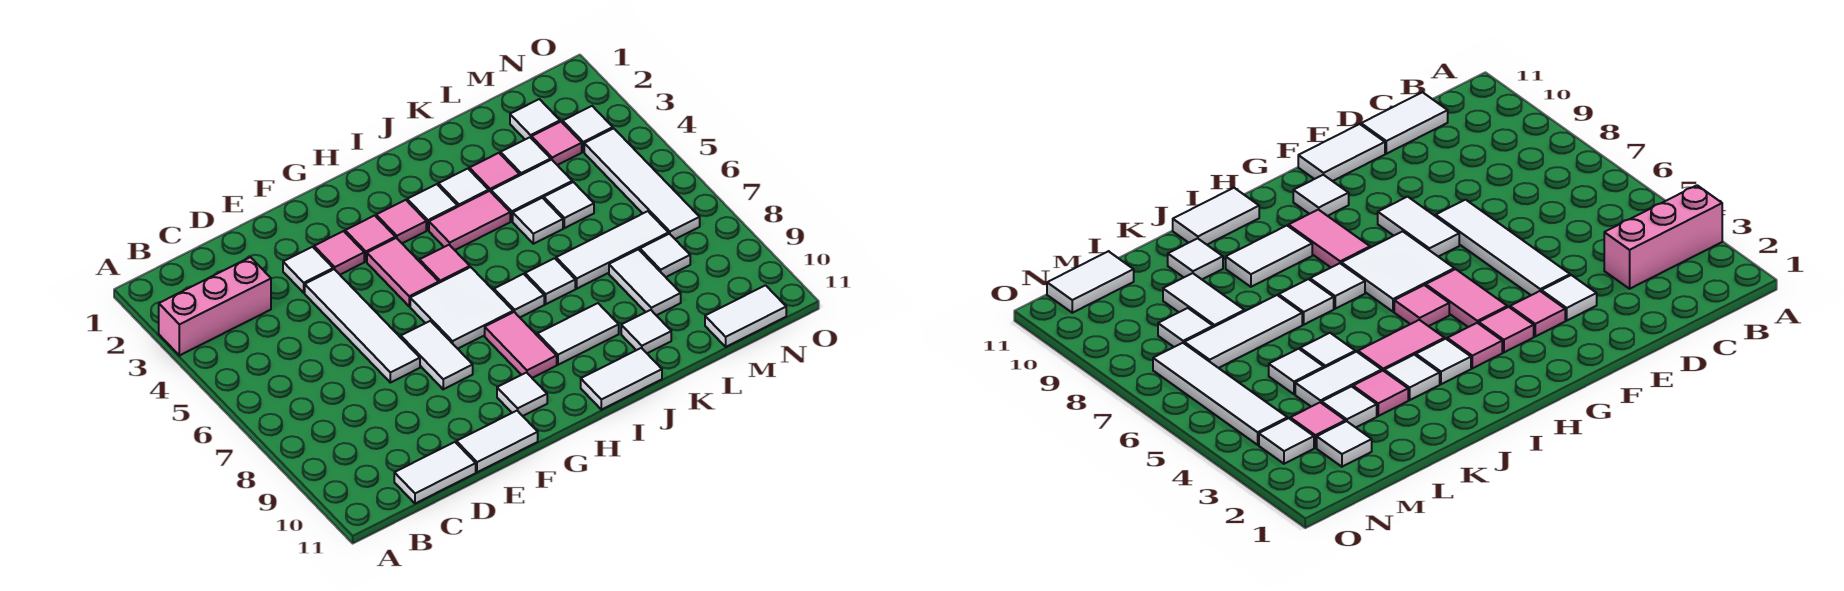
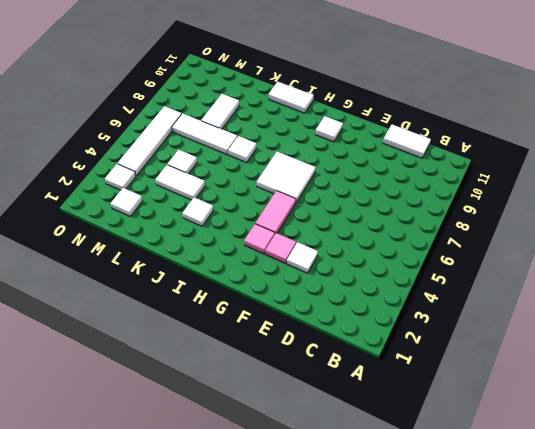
none -> pink brick A3:C3 level 1
none -> white tile E4:E7 level 1
none -> white tile E11:F11 level 1
none -> white tile F7:F8 level 1

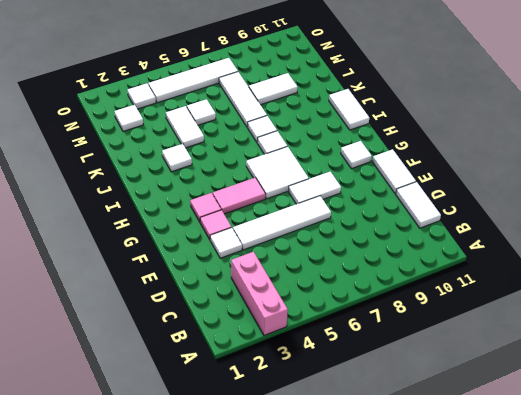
none -> pink tile H3 level 1
none -> pink tile H5 level 1
none -> pink tile H8:H9 level 1
none -> white tile I3 level 1

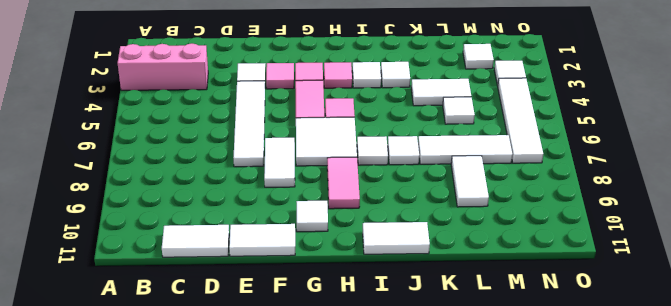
none -> pink tile I4:J4 level 1
none -> white tile I9:J9 level 1
none -> pink tile K3 level 1
none -> white tile K5 level 1

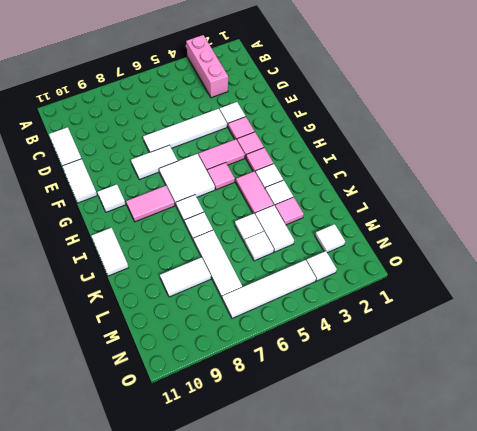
none -> white tile I9:J9 level 1
none -> white tile K10 level 1
none -> white tile L3 level 1
none -> pink tile M3 level 1

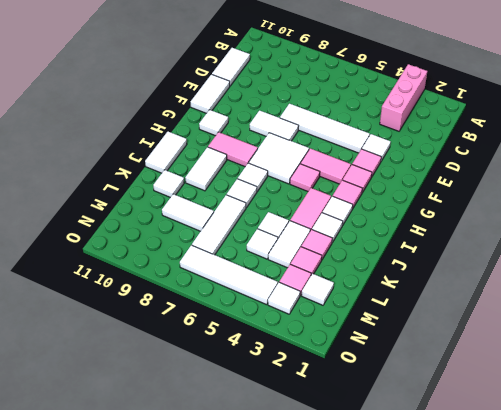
pink tile L3 level 1 -> white tile L3 level 1
none -> white tile M8 level 1
none -> white tile M11:N11 level 1

